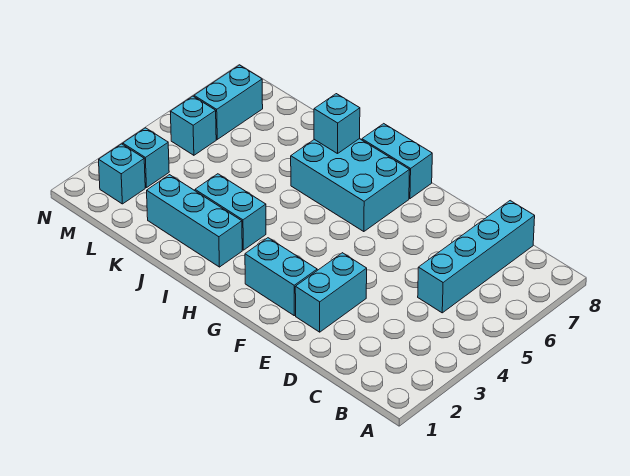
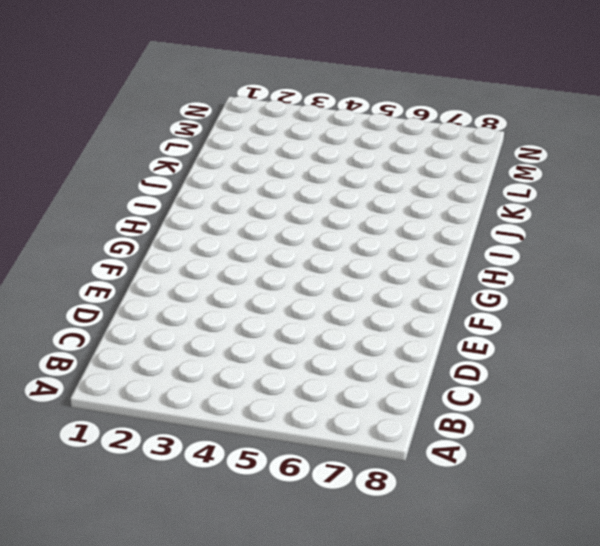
none -> cyan brick C5:C8 level 1
none -> cyan brick E2:E3 level 1
none -> cyan brick F2:G2 level 1

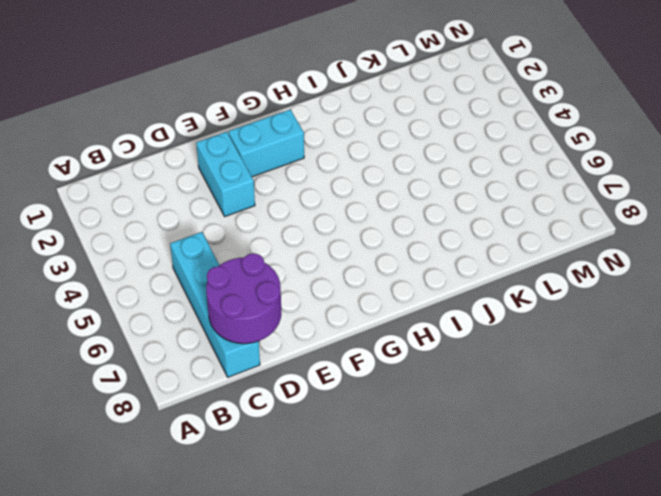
purple round brick C7:D8 level 2 -> none
none -> cyan brick G6:I7 level 1
none -> cyan brick G8:H8 level 1
none -> cyan brick I2:K2 level 1

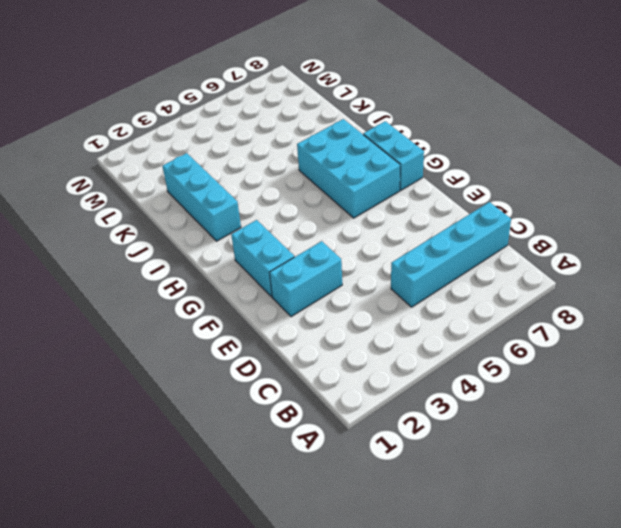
none -> cyan brick I3:J3 level 1
none -> cyan brick M2 level 1
none -> cyan brick M3 level 1

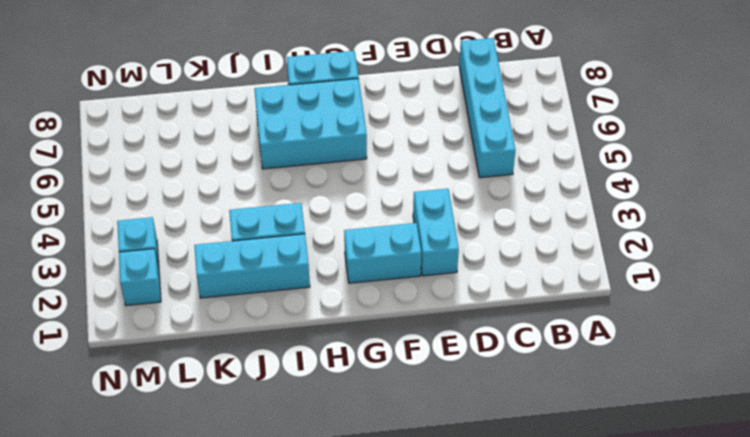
none -> cyan brick M5 level 1
none -> cyan brick M6:M7 level 1
none -> cyan brick I7 level 2

